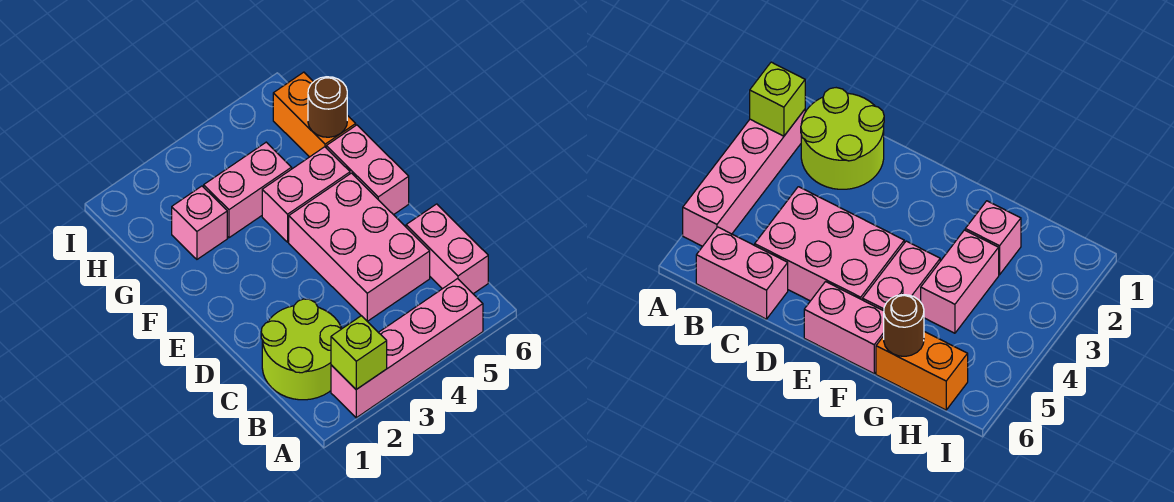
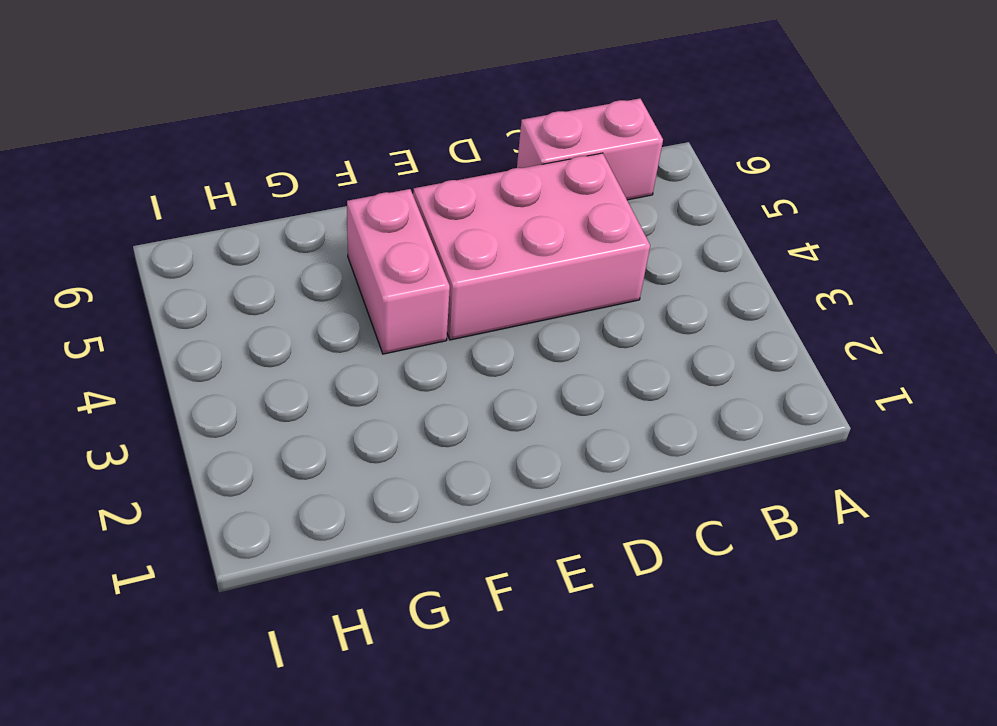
none -> pink brick A2:A5 level 1
none -> lime round brick B1:C2 level 1

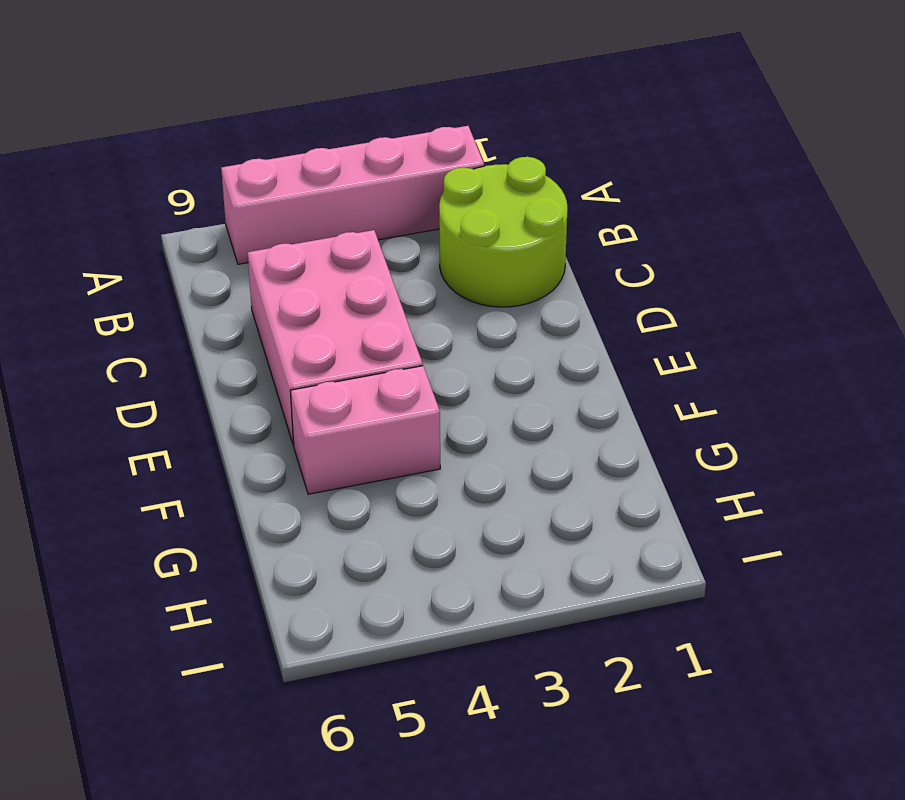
none -> pink brick B6:C6 level 1
none -> pink brick E6:F6 level 1

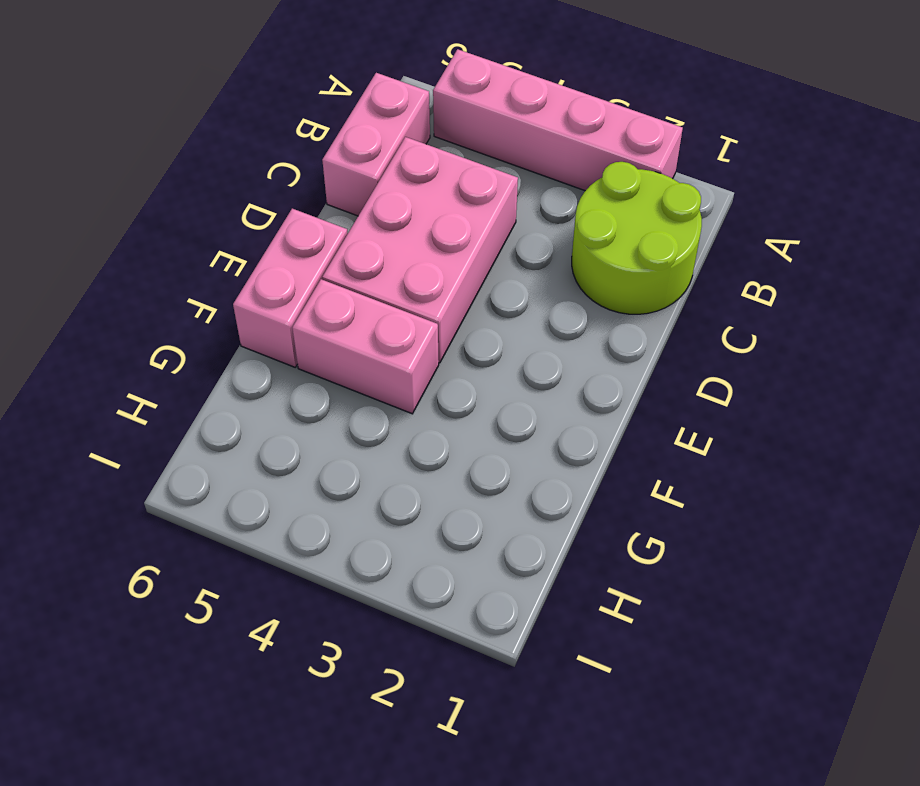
none -> pink brick G2 level 1
none -> pink brick G3:G4 level 1

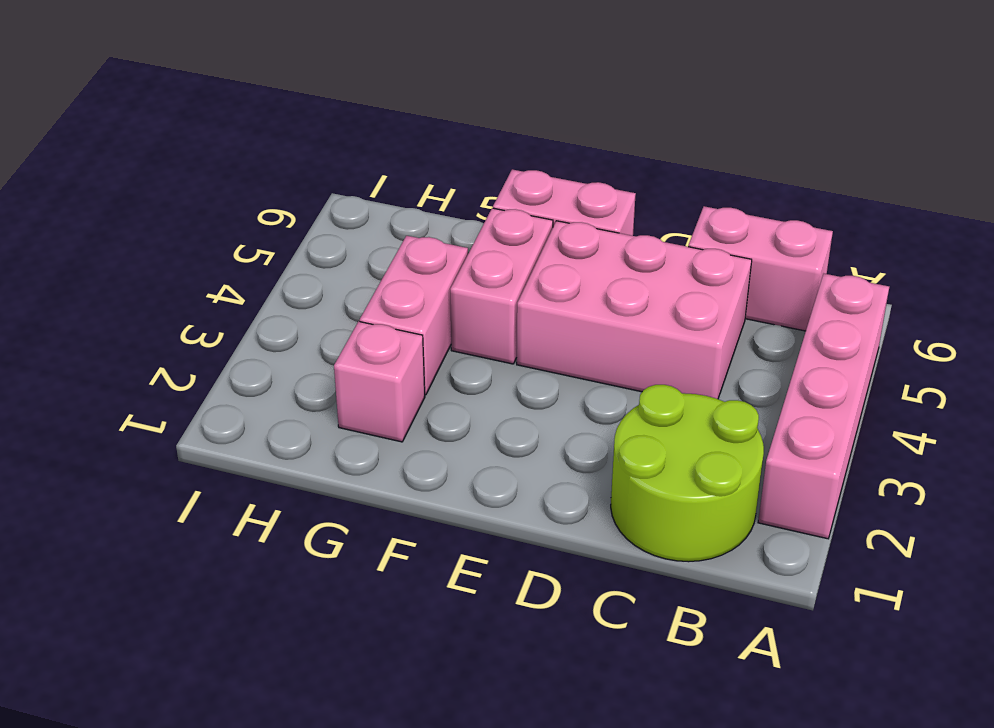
none -> orange brick G6:H6 level 1
none -> lime brick A2 level 2

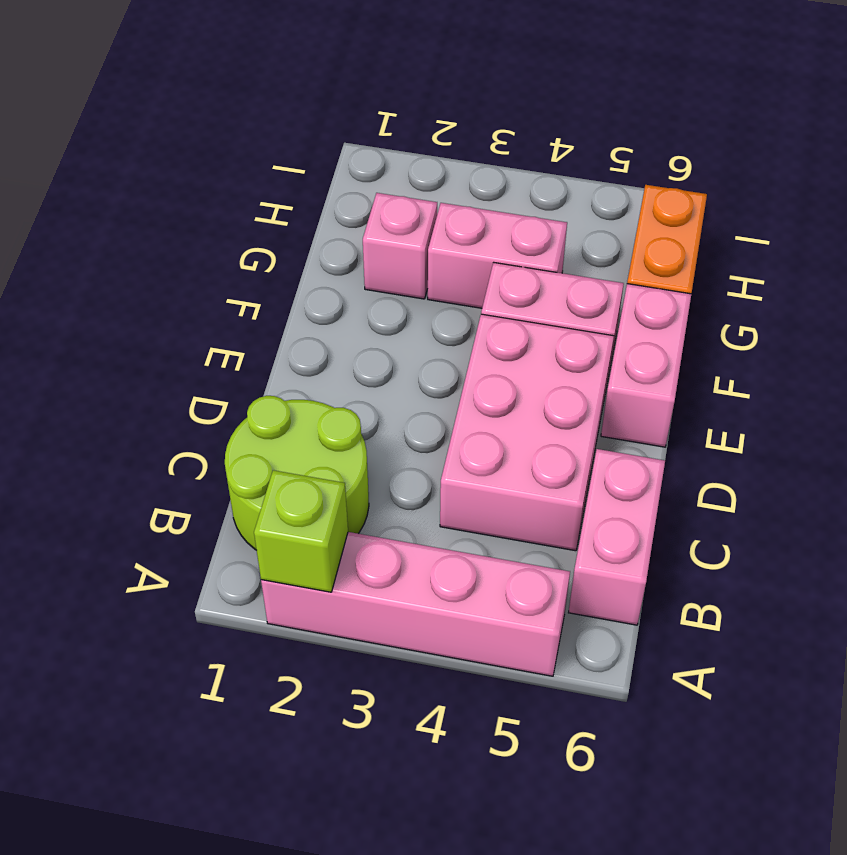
none -> brown round brick G6 level 2

